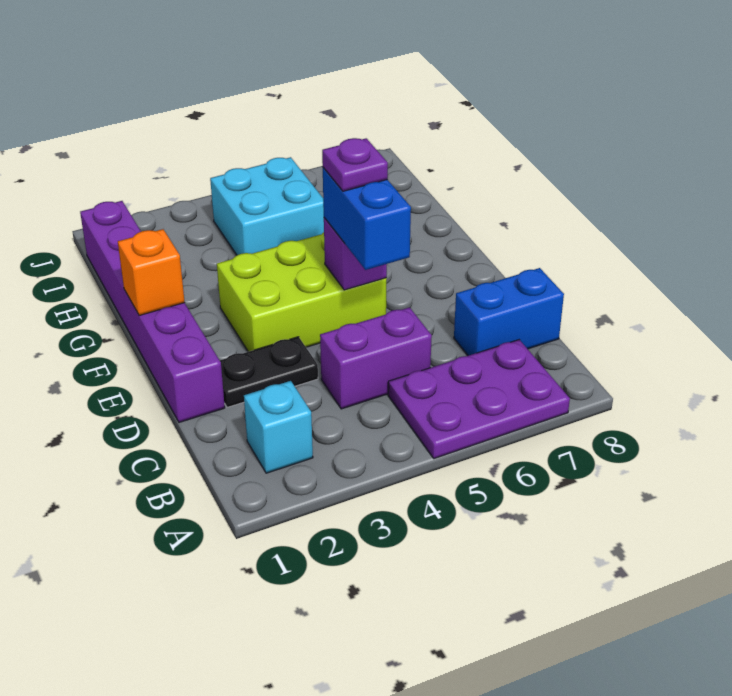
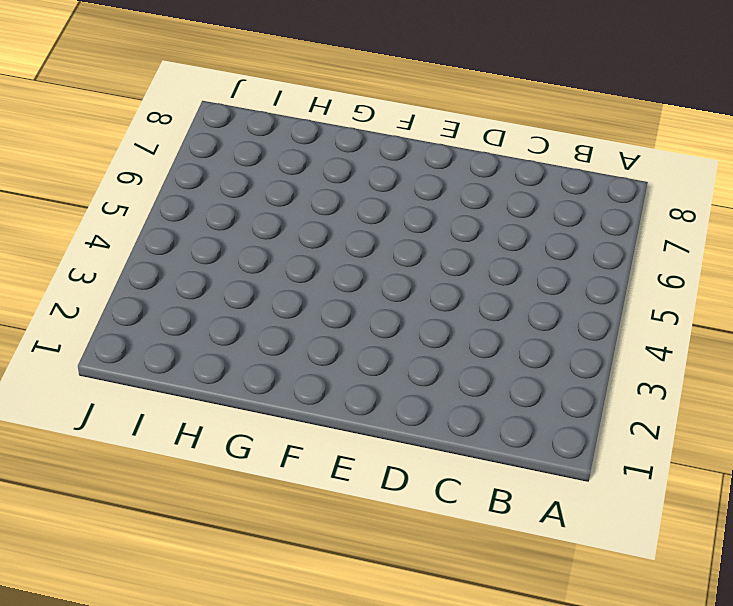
none -> purple plate A5:B7 level 1
none -> cyan brick B2 level 1
none -> purple brick C4:C5 level 1

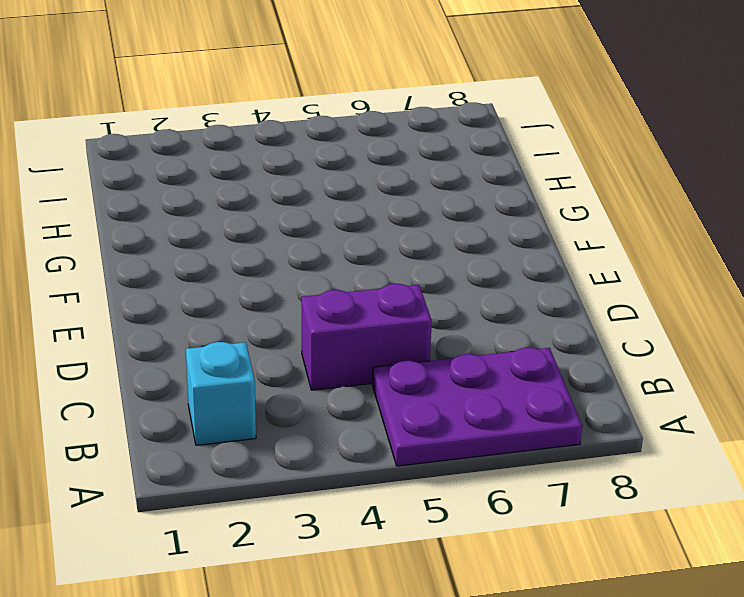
none -> blue brick C7:C8 level 1
none -> purple brick D1:I1 level 1
none -> black plate D2:D3 level 1

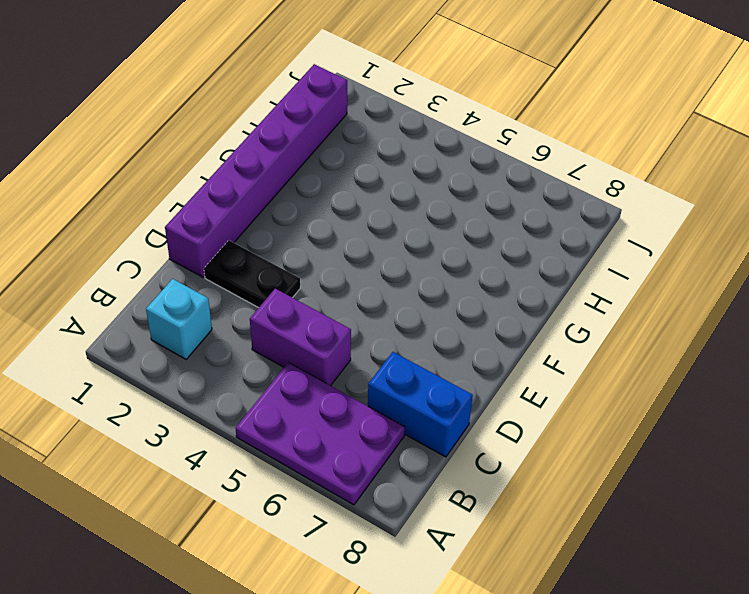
none -> lime brick E3:F5 level 1
none -> cyan brick H4:I5 level 1
none -> purple brick E5 level 2

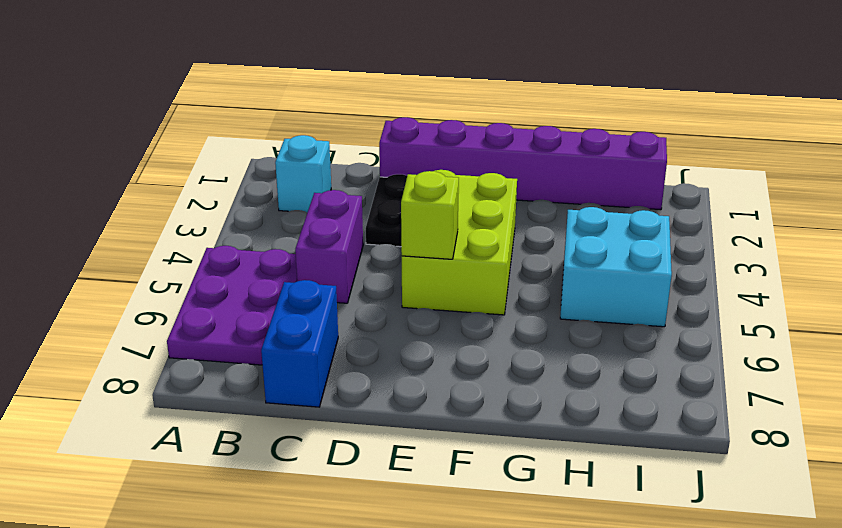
lime brick E5 level 2 -> purple brick E5 level 2
none -> orange brick F1 level 2
none -> blue brick D5:E5 level 3
none -> purple plate E5 level 4

